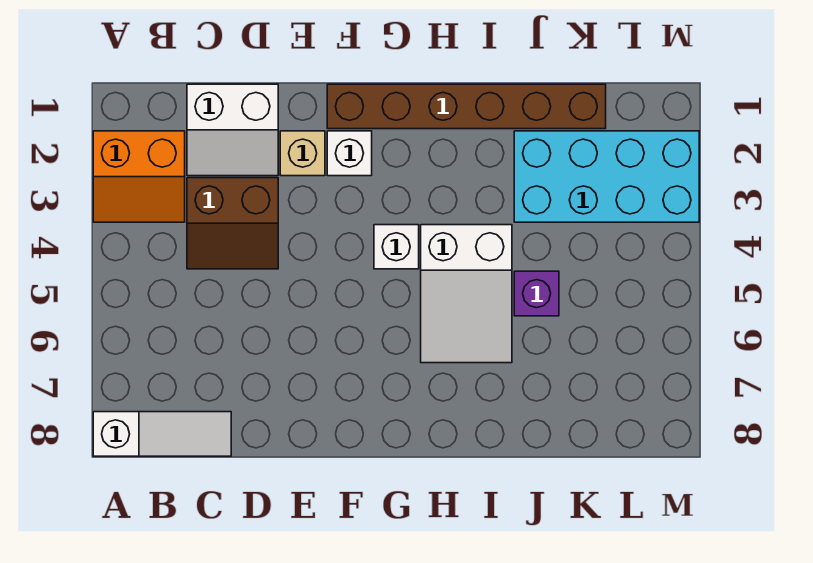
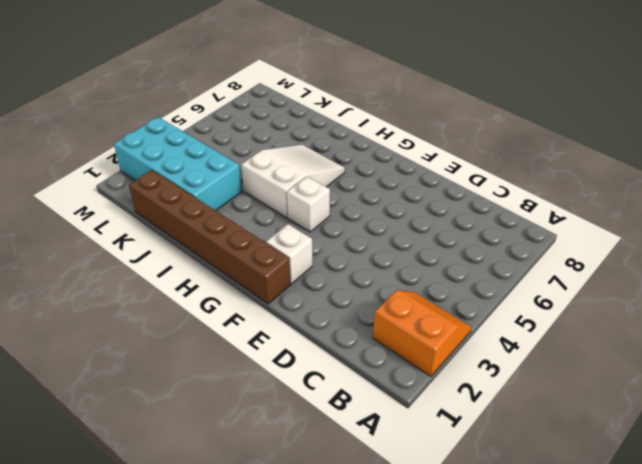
none -> white slope A8:C8 level 1 top A
none -> white slope C1:D2 level 1 top 1

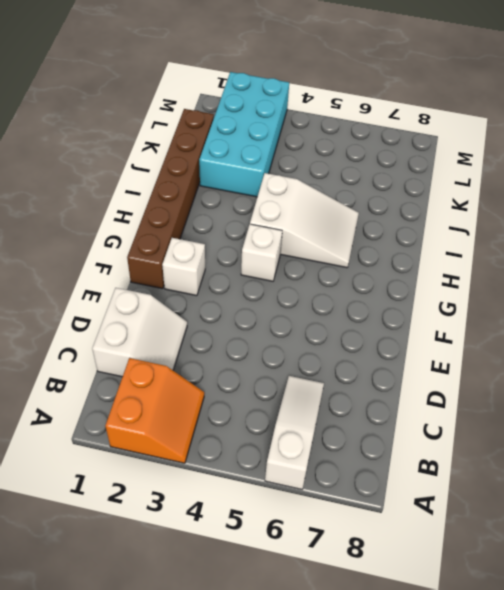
white slope A6:C6 level 1 top A -> white slope A8:C8 level 1 top A
none -> brown slope C3:D4 level 1 top 3
none -> tan brick E2 level 1

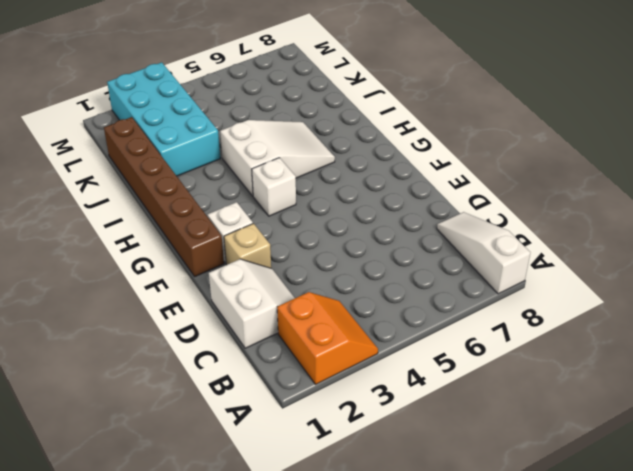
none -> brown slope C3:D4 level 1 top 3
none -> purple brick J5 level 1

